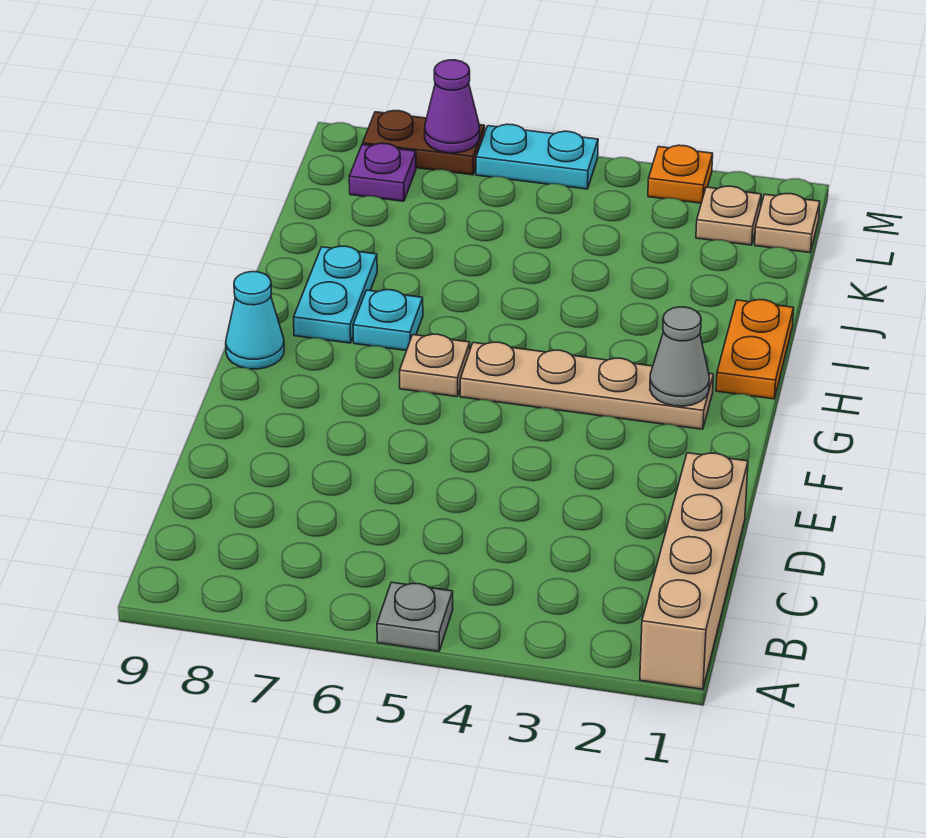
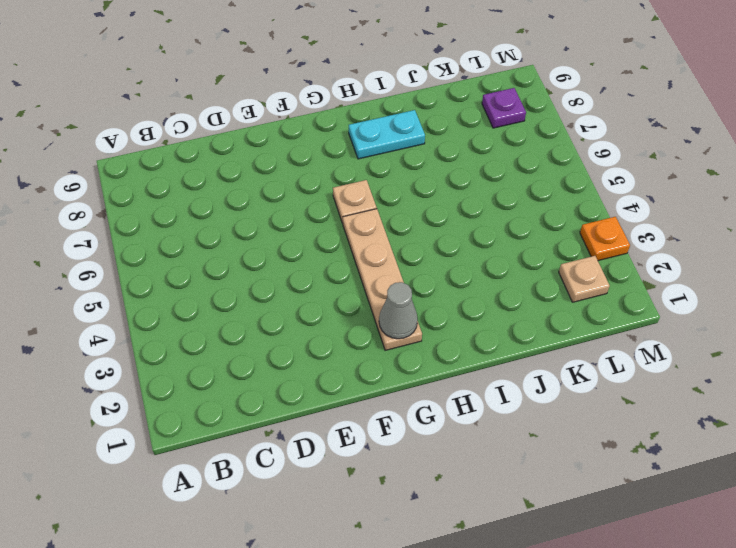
none -> tan brick A1:D1 level 1
none -> grey plate A5 level 1
none -> cyan cone G9 level 1

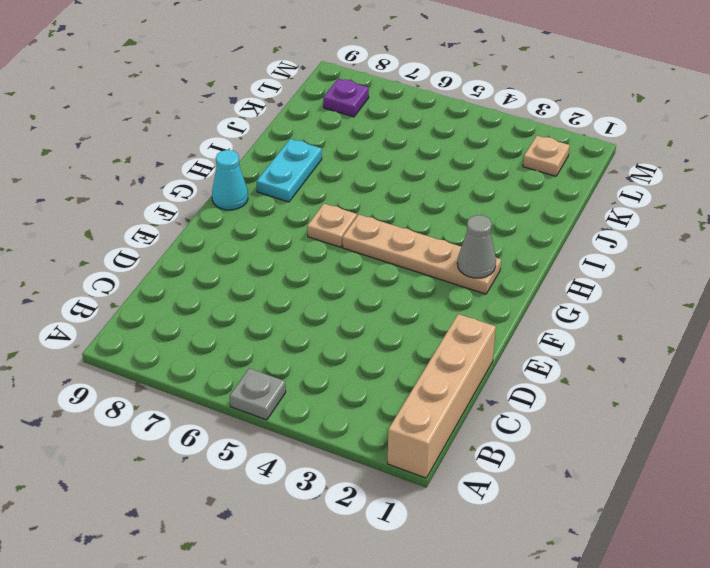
none -> orange plate H1:I1 level 1
none -> cyan plate H7 level 1
none -> tan plate L1 level 1

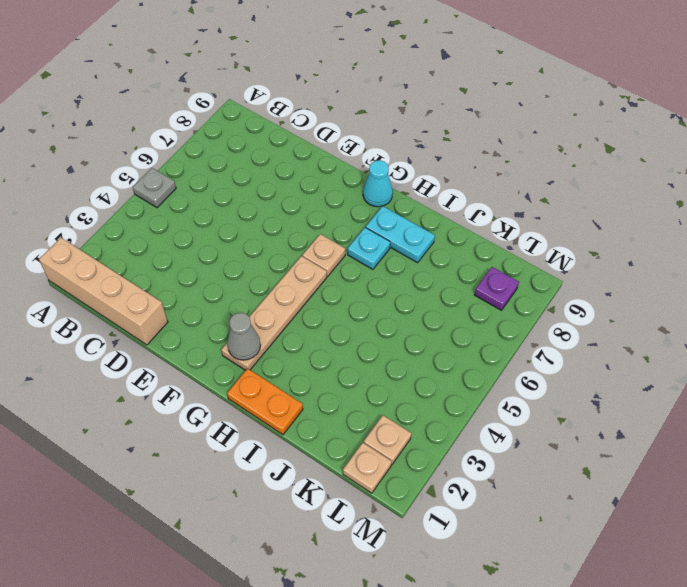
none -> orange plate M3 level 1
none -> cyan plate M5:M6 level 1
none -> brown plate M7:M8 level 1

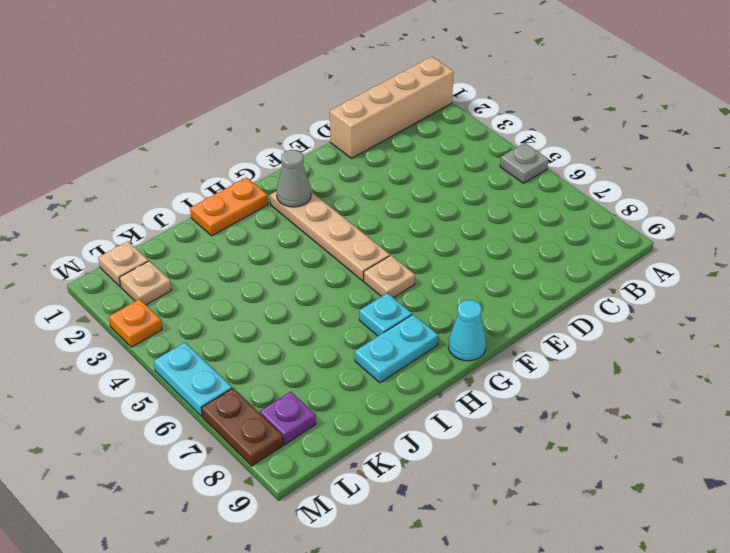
none -> purple cone M7 level 2

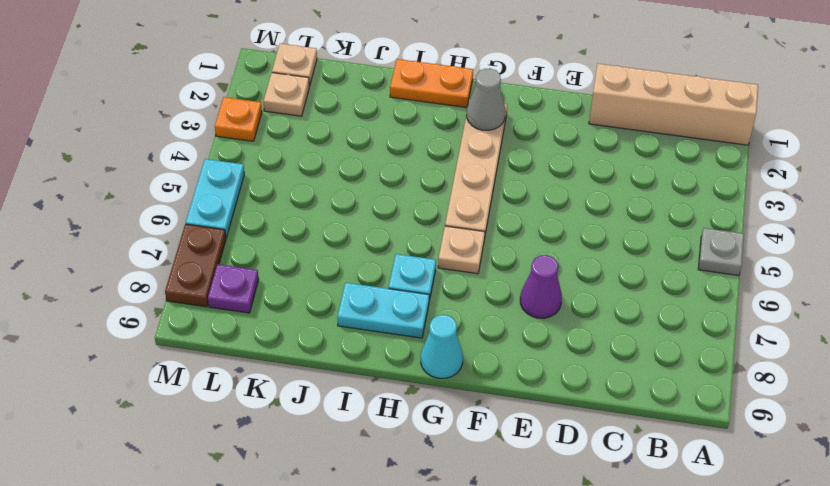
purple cone E7 level 1 -> purple cone M7 level 2

